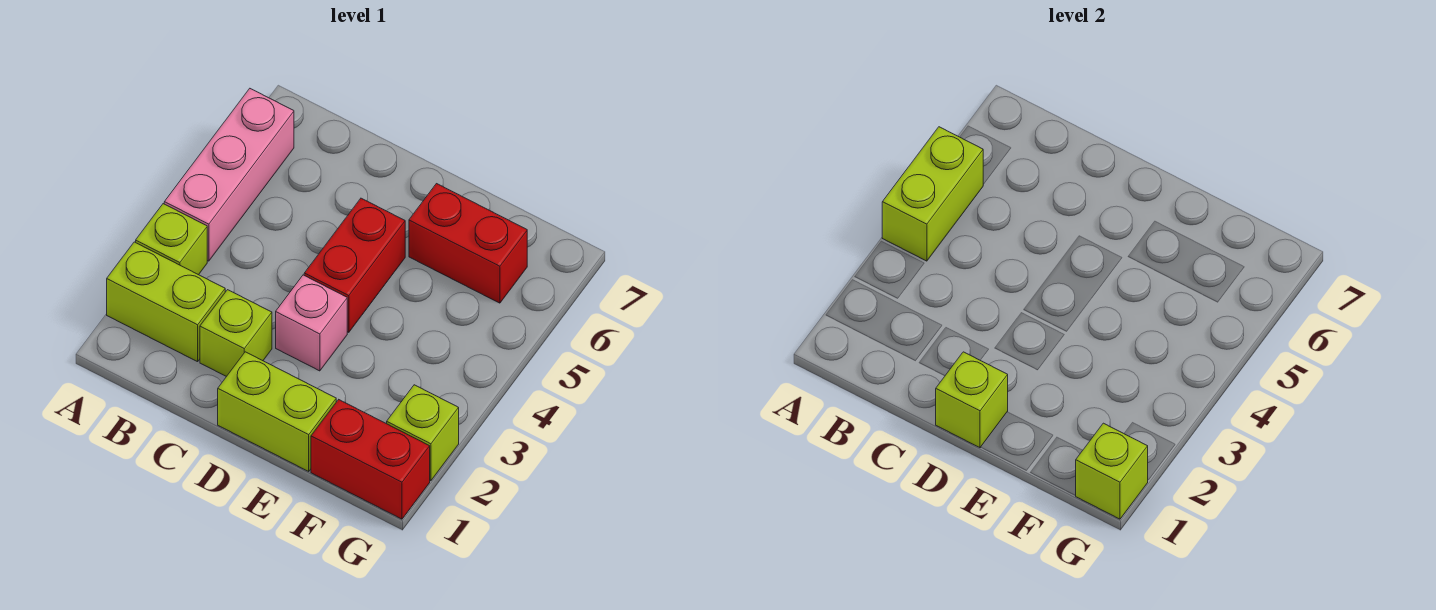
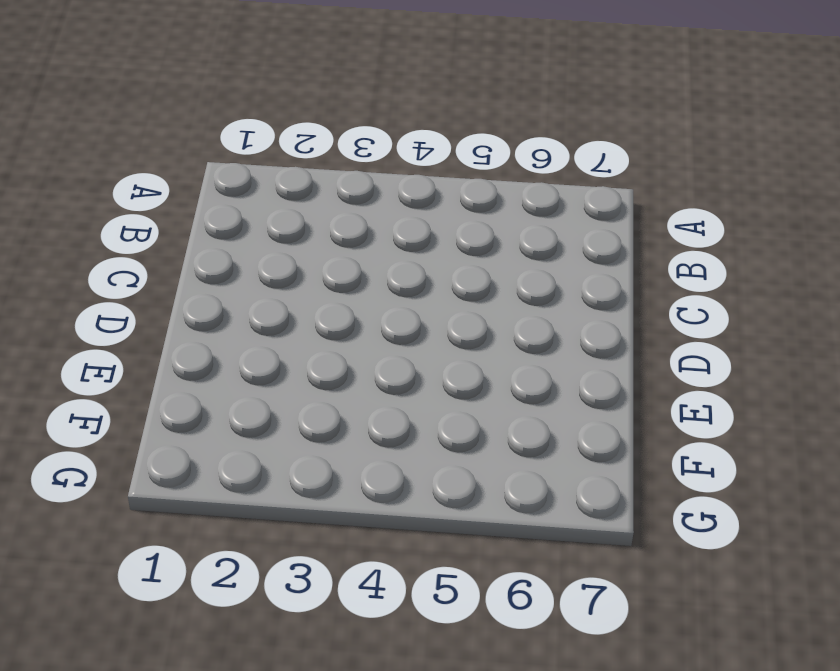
none -> lime brick A2:B2 level 1
none -> lime brick A3 level 1
none -> pink brick A4:A6 level 1

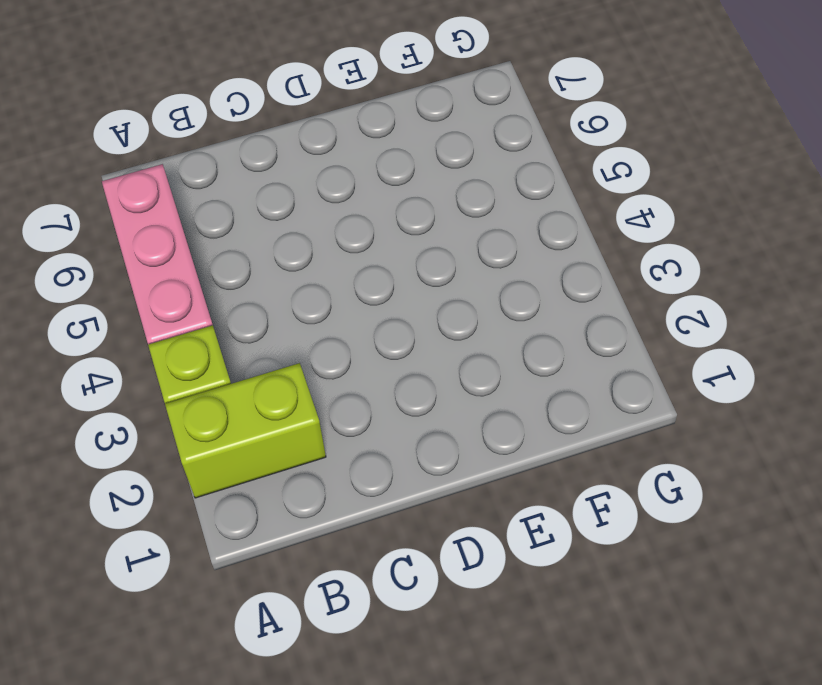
none -> lime brick C2 level 1
none -> lime brick D1:E1 level 1
none -> pink brick D3 level 1

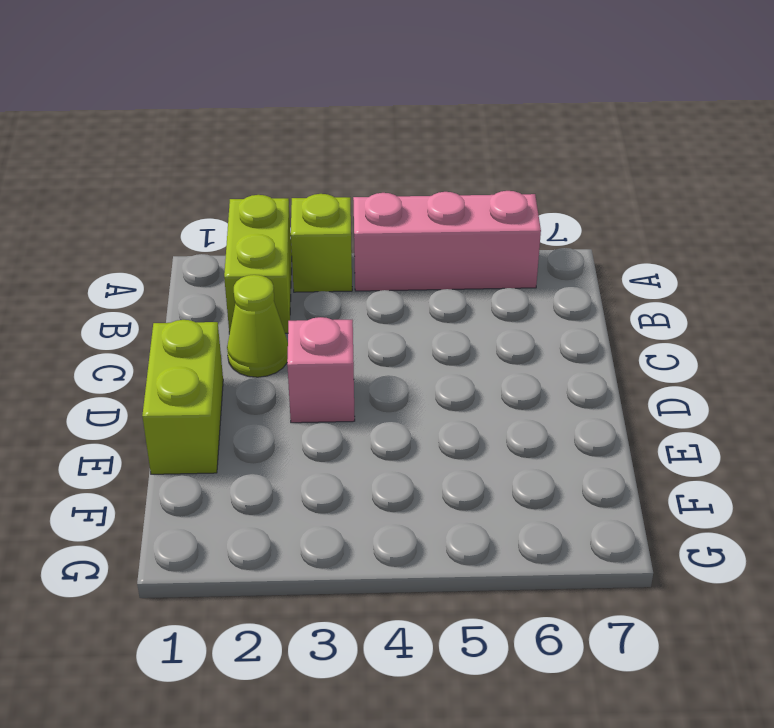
lime cone C2 level 1 -> lime brick C2 level 1
none -> red brick D4:D5 level 1
none -> red brick E6:F6 level 1
none -> red brick F1:G1 level 1

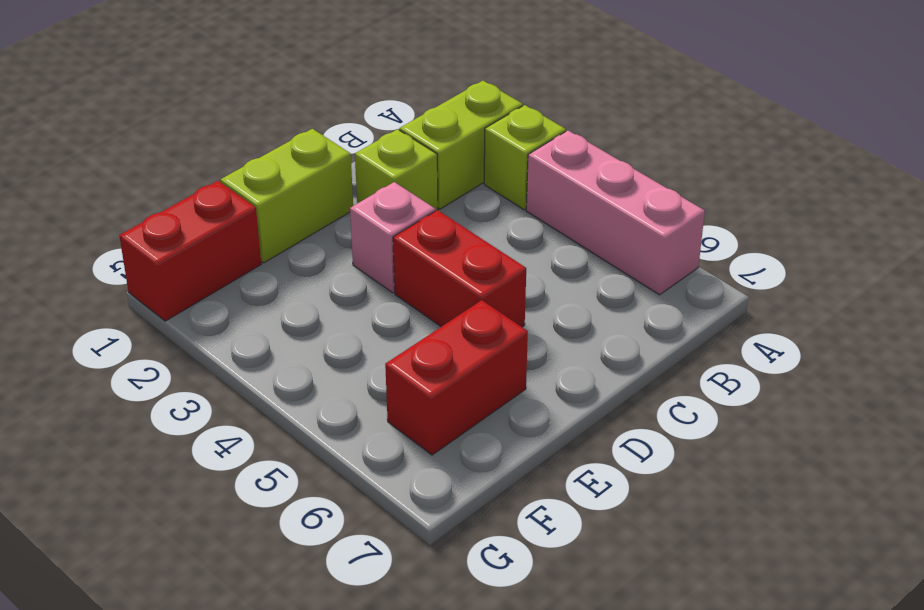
none -> lime brick G2 level 1
none -> lime brick A4:A5 level 2
none -> lime brick D1 level 2

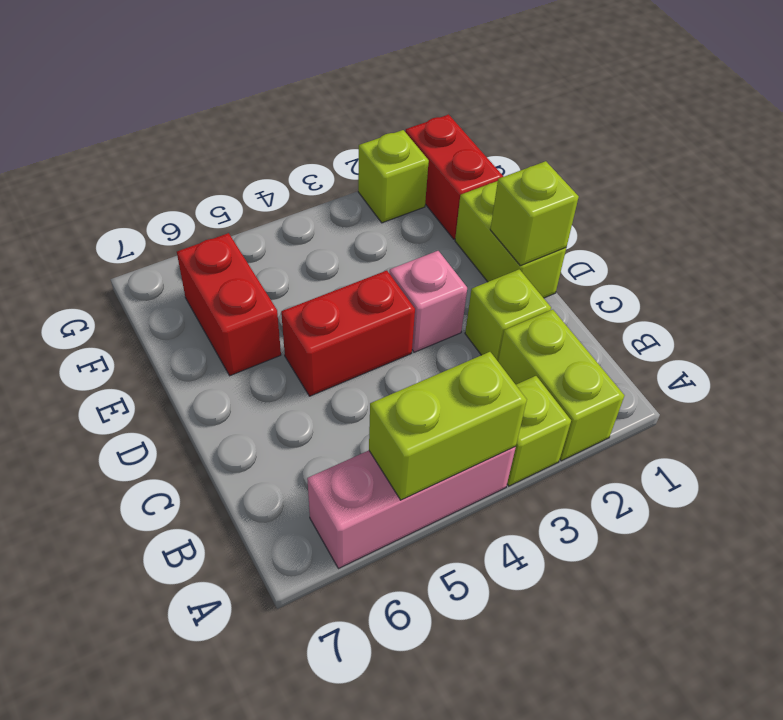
none -> lime brick G1 level 2

